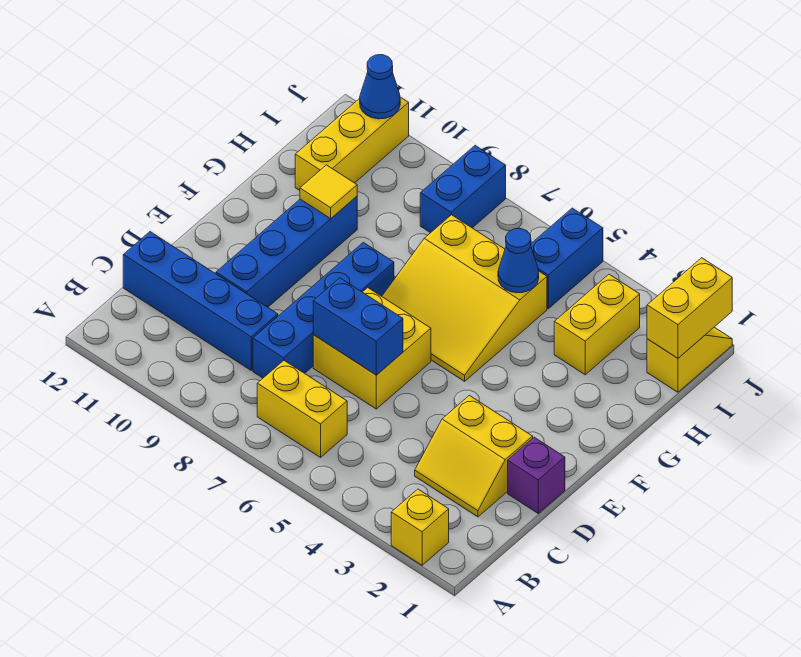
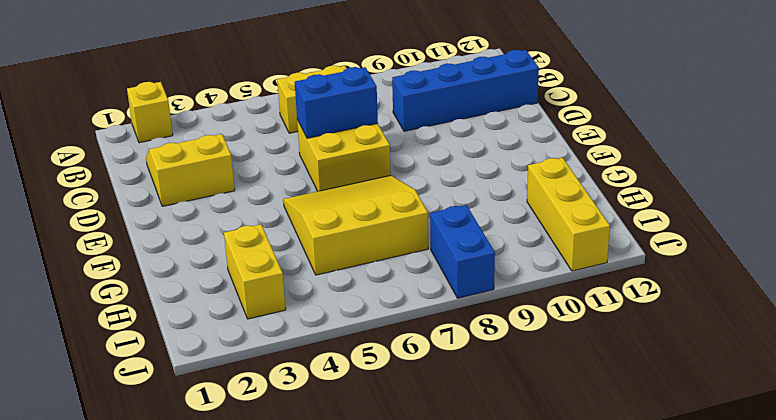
none -> blue brick C8:F8 level 1
none -> purple brick D1 level 1
none -> blue brick D10:G10 level 1

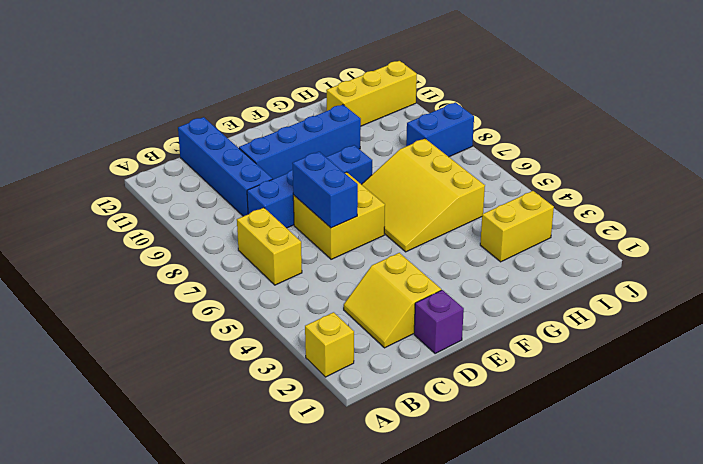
none -> yellow slope I1:J1 level 1 top I
none -> blue brick I5:J5 level 1
none -> yellow tile G10 level 2

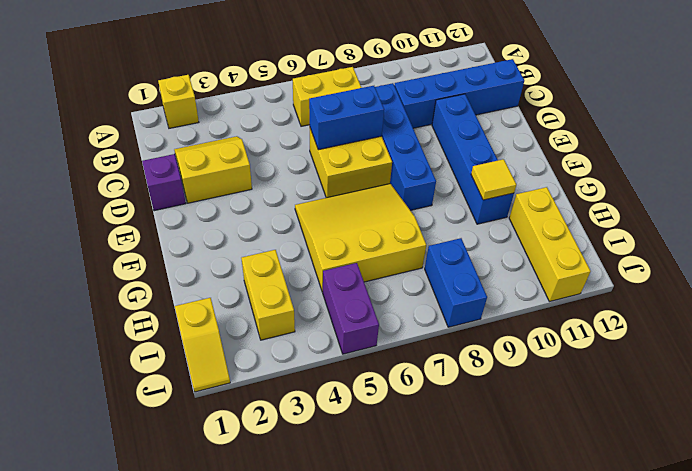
purple brick I5:J5 level 1 -> blue brick I5:J5 level 1
none -> blue cone H5 level 2
none -> yellow brick I1:J1 level 2
none -> blue cone J11 level 2

